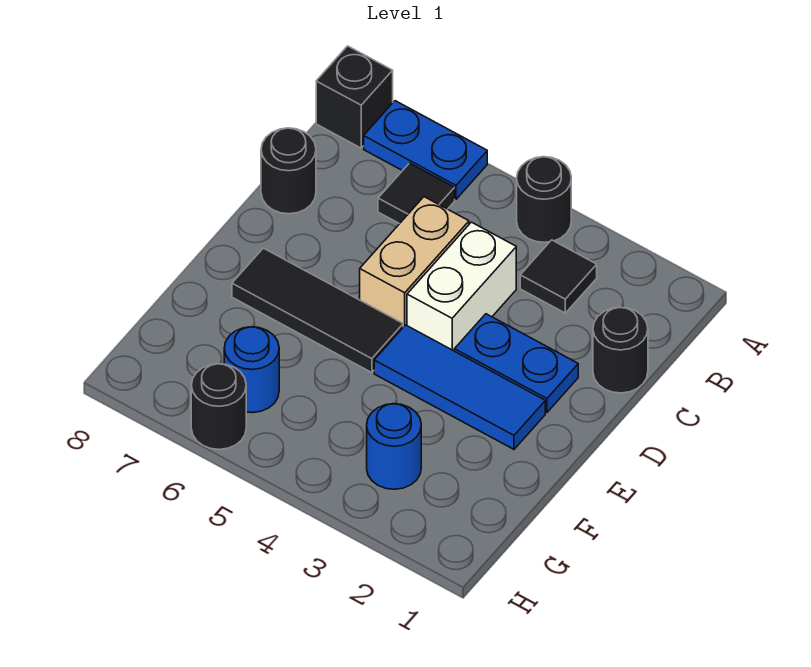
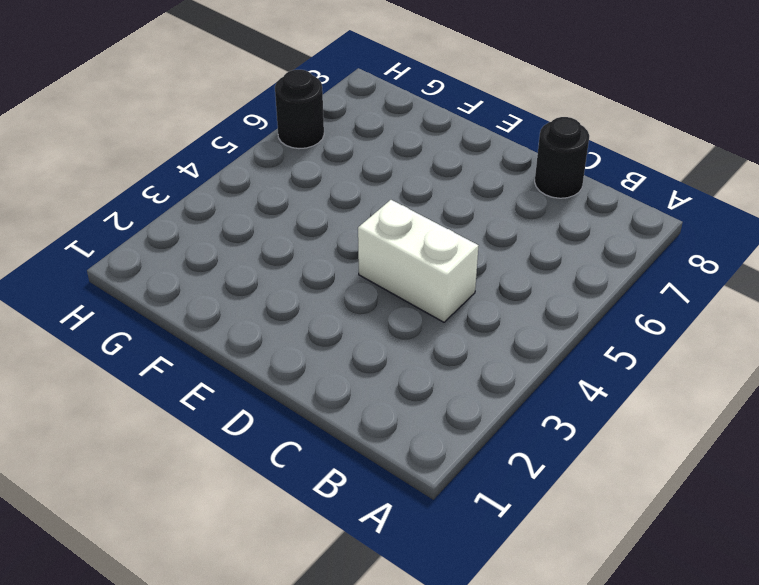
none -> black round brick A4 level 1
none -> blue plate A6:A7 level 1
none -> black brick A8 level 1

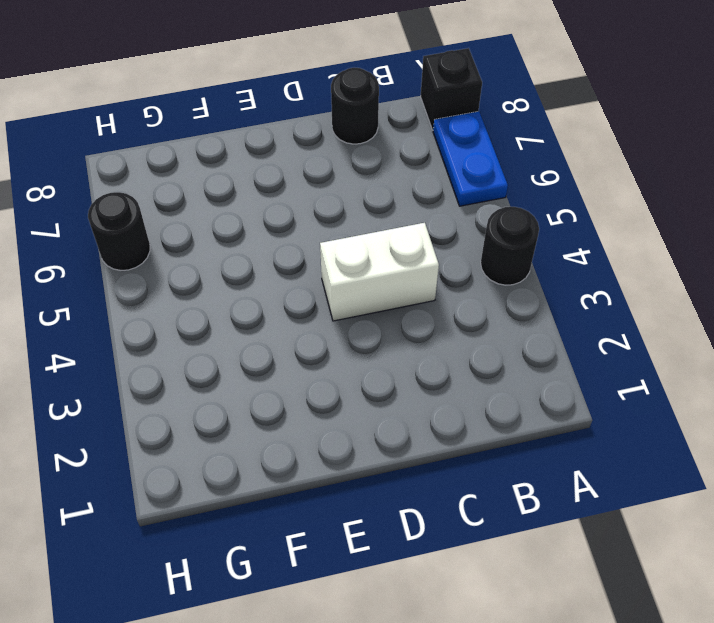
none -> black tile B3 level 1
none -> black tile B6 level 1
none -> black round brick C1 level 1

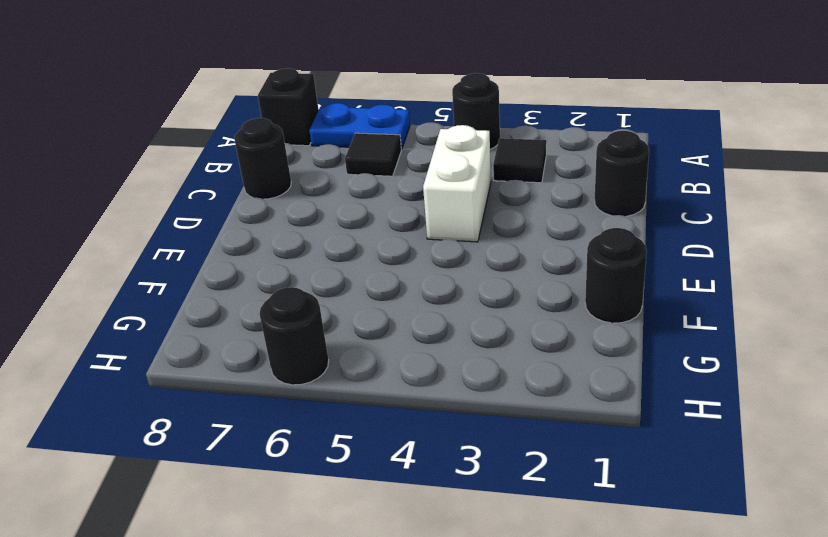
black round brick F1 level 1 -> none
none -> tan brick C5:D5 level 1
none -> blue plate D2:D3 level 1
none -> blue tile E2:E4 level 1

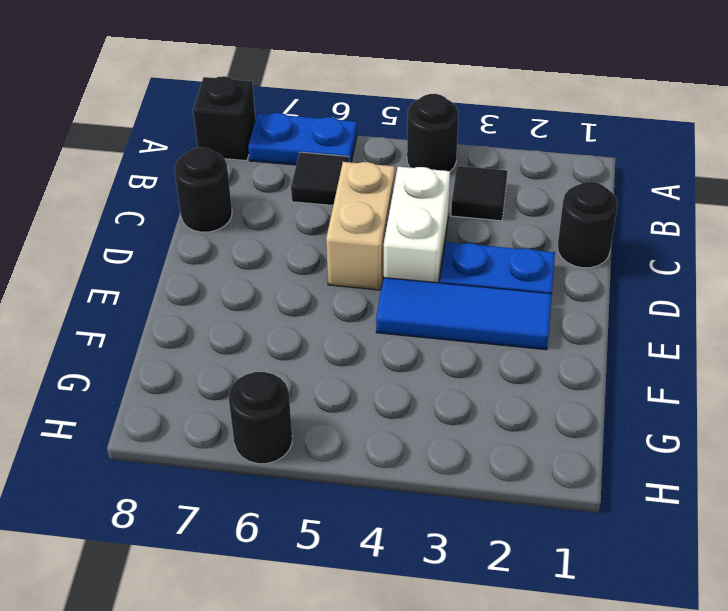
none -> black tile E5:E7 level 1
none -> blue round brick G3 level 1
none -> blue round brick G6 level 1

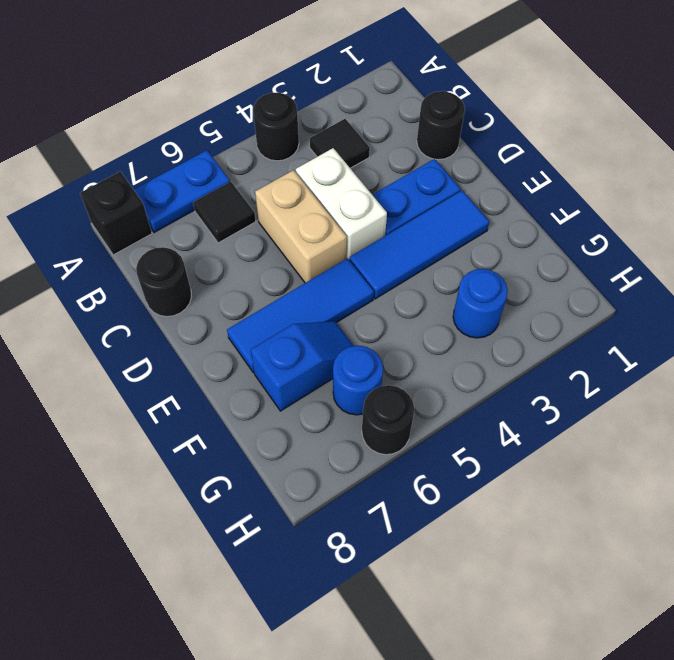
blue tile E5:E7 level 1 -> black tile E5:E7 level 1
blue slope F6:F7 level 1 top 7 -> none

